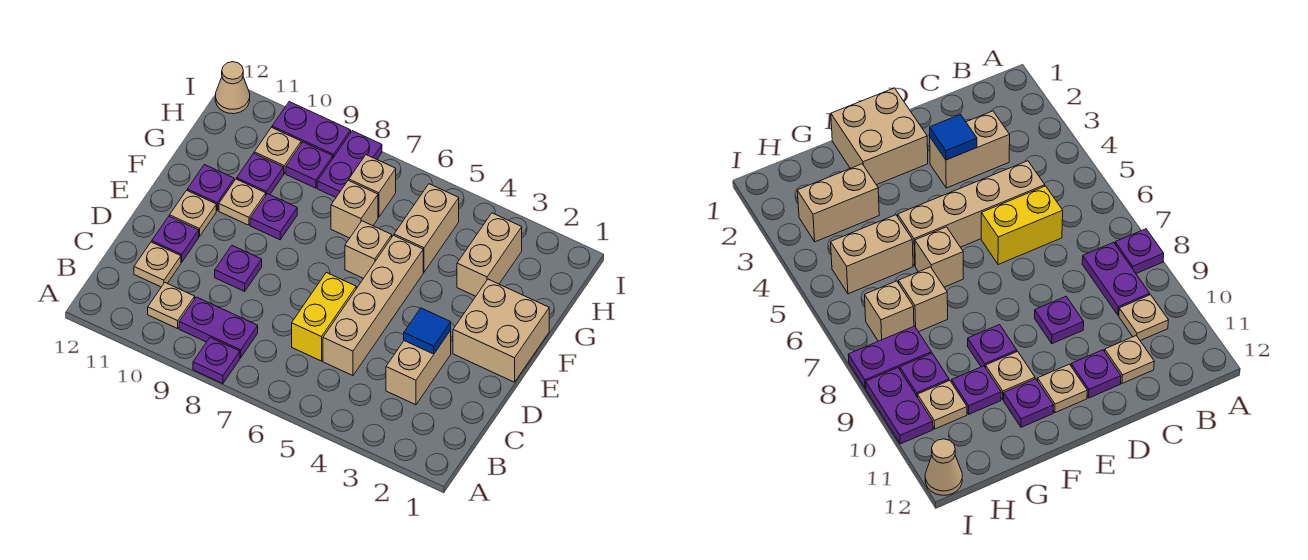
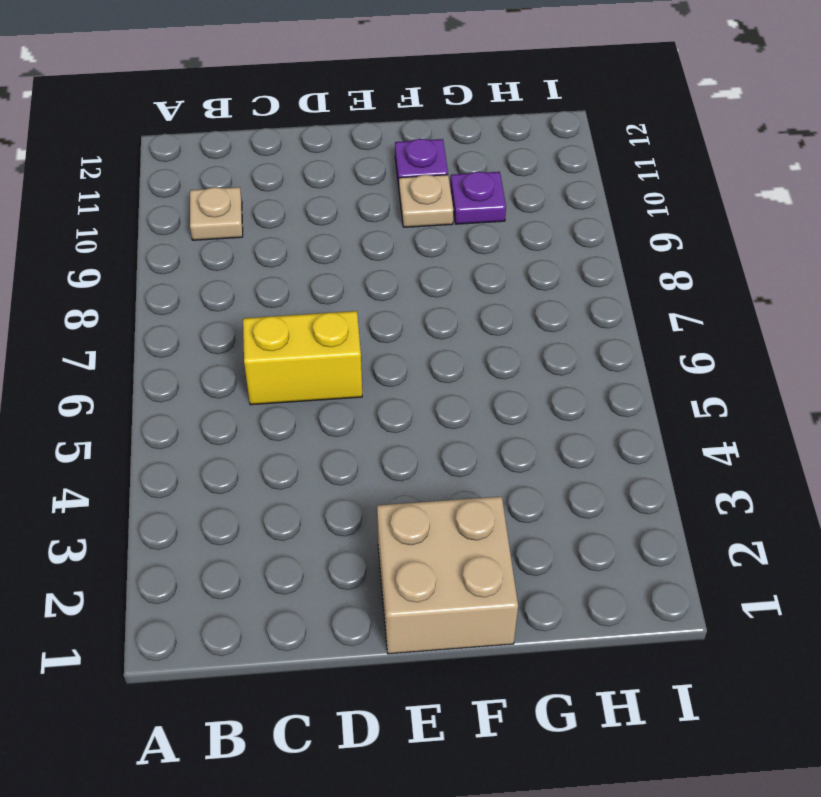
none -> purple plate A8 level 1
none -> purple plate B8:B9 level 1
none -> tan brick C3:D3 level 1

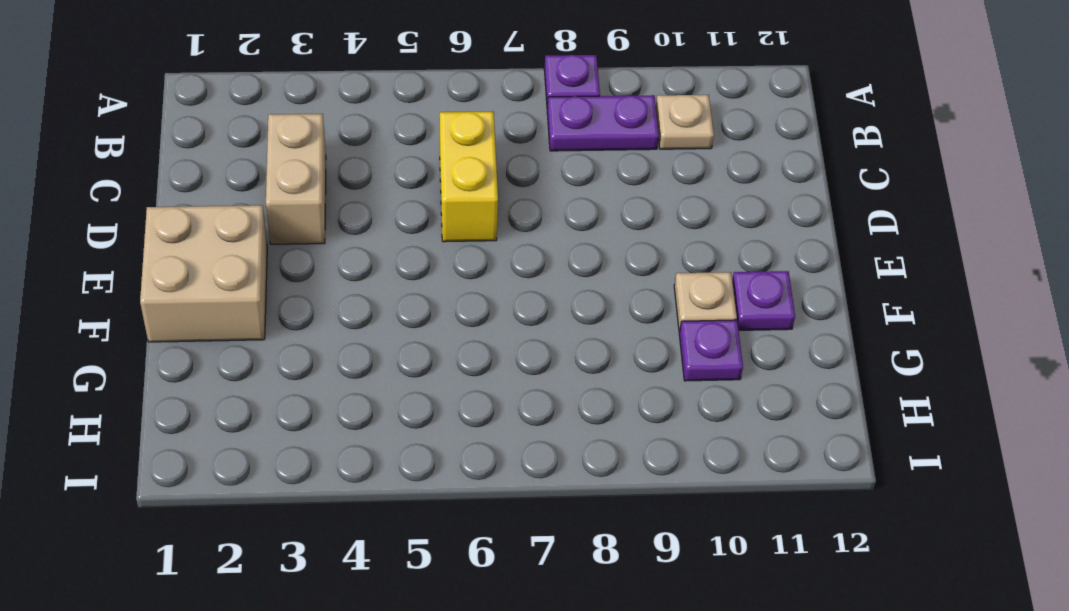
none -> tan brick C5:F5 level 1
none -> tan plate C11 level 1
none -> purple plate D9 level 1

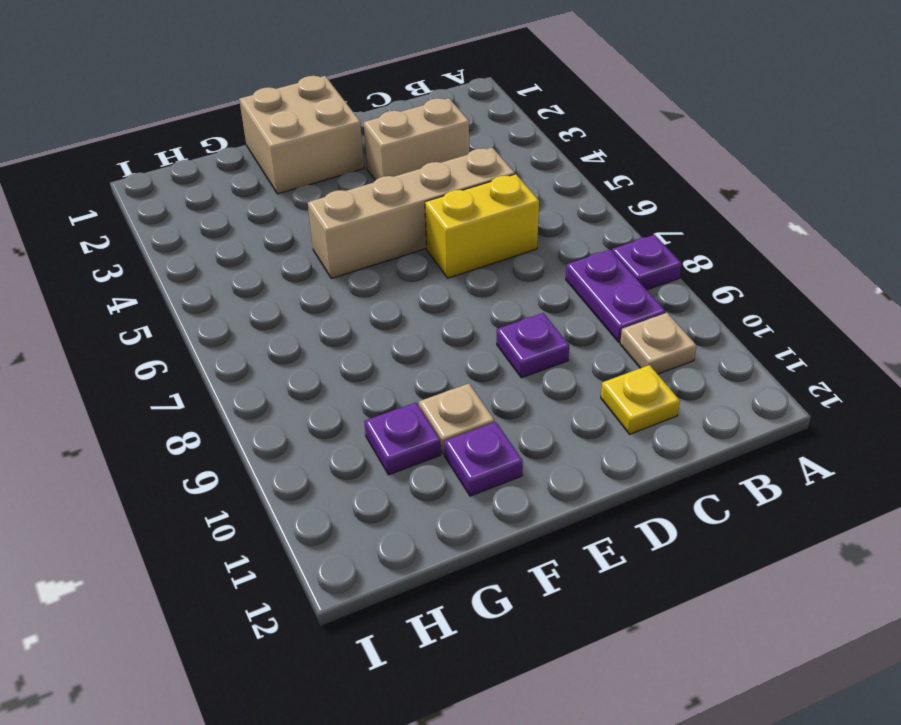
yellow plate C11 level 1 -> tan plate C11 level 1
none -> purple plate D11 level 1
none -> tan plate E11 level 1
none -> tan brick F6 level 1

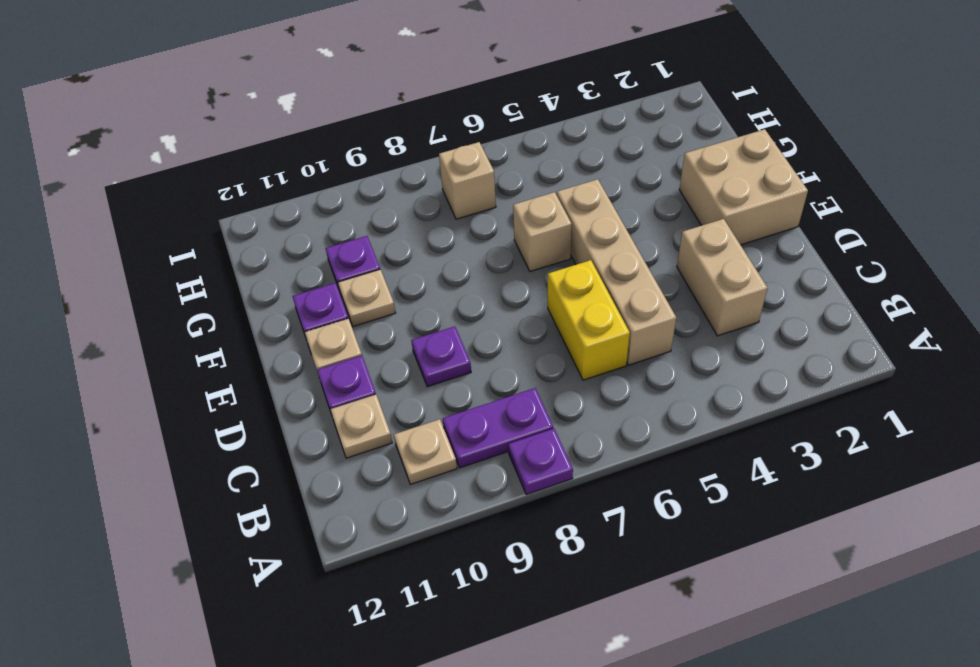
none -> purple plate F9 level 1
none -> tan brick G3:H3 level 1
none -> tan brick G5:H5 level 1

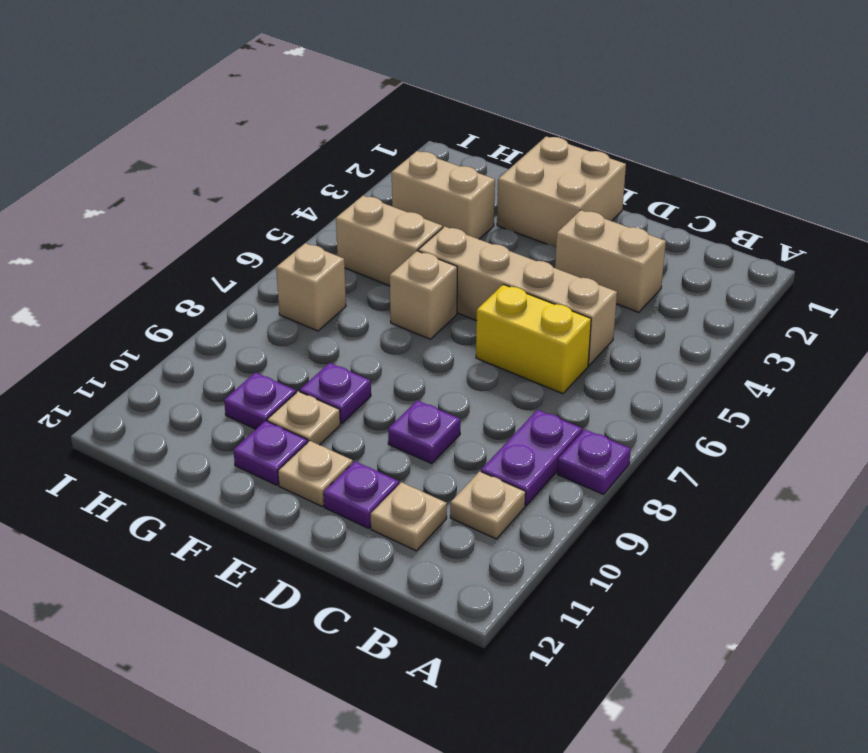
none -> tan brick G7 level 1
none -> purple plate H8:I8 level 1
none -> purple plate H9 level 1

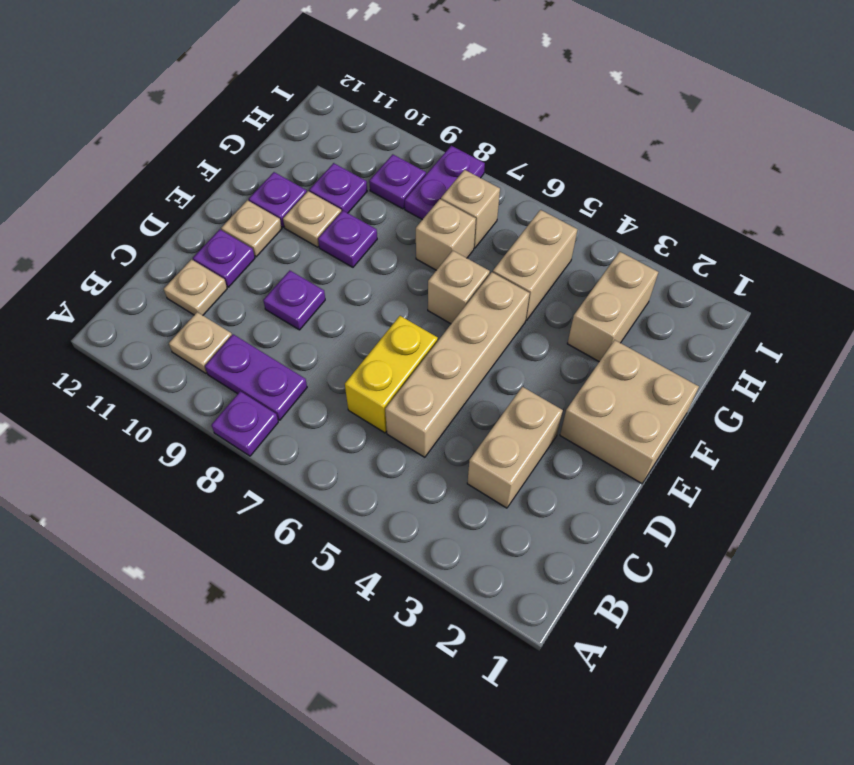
none -> tan plate H10 level 1
none -> purple plate I9:I10 level 1
none -> tan cone I12 level 1

